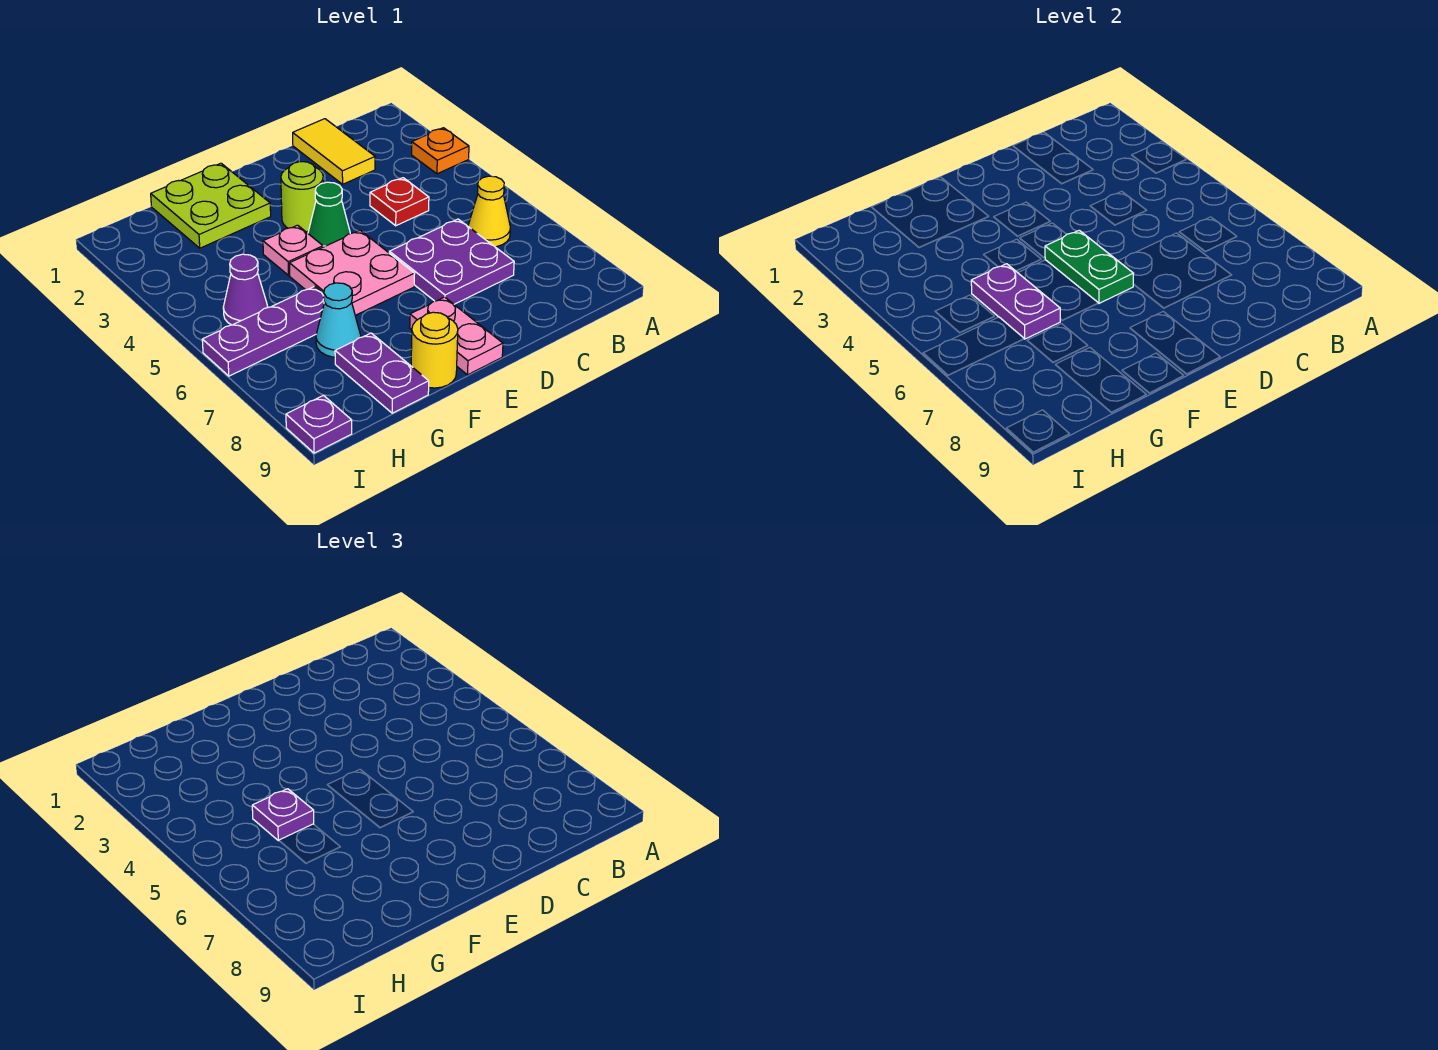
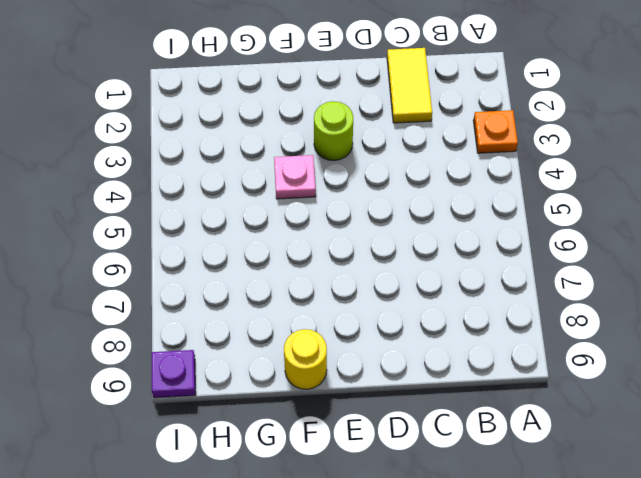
none -> yellow cone B6 level 1
none -> red plate C4 level 1
none -> purple plate C6:D7 level 1

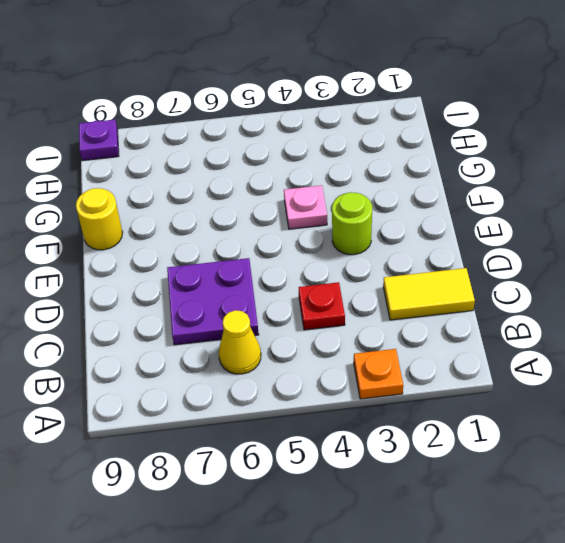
none -> green cone E4 level 1
none -> pink plate E5:F6 level 1
none -> pink plate E8:E9 level 1

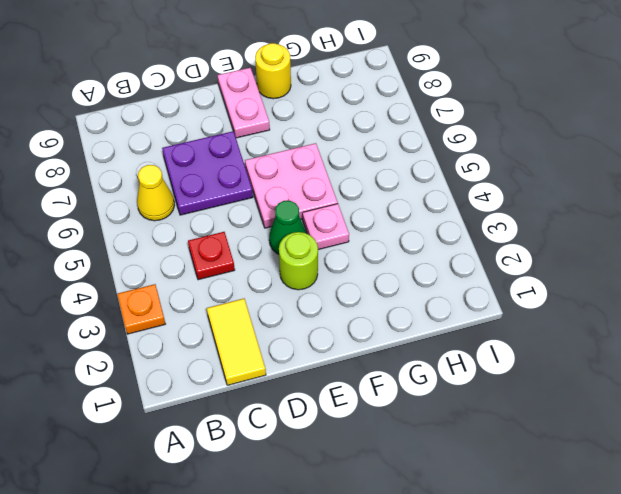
none -> lime plate F1:G2 level 1
none -> purple plate G6:I6 level 1
none -> cyan cone G7 level 1

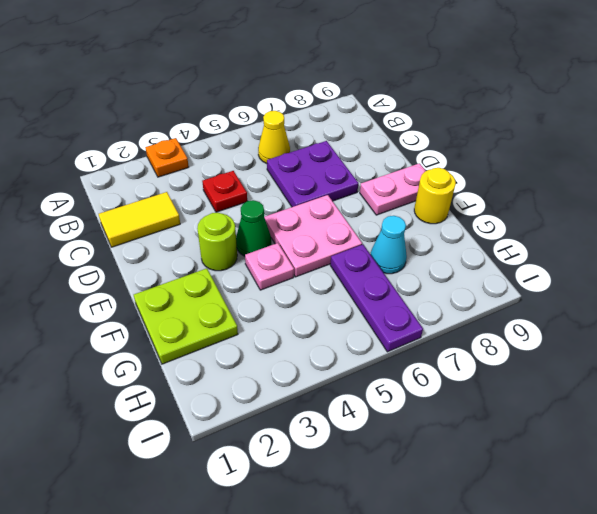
none -> purple plate G8:G9 level 1
none -> purple cone H5 level 1
none -> purple plate I9 level 1

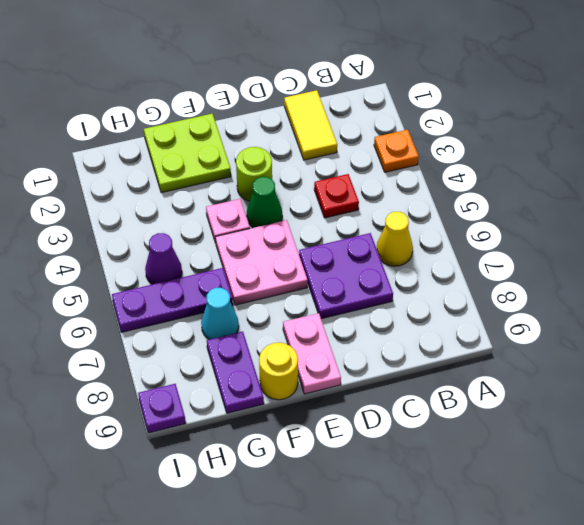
none -> green plate E5:E6 level 2
none -> purple plate G5:G6 level 2
none -> purple plate G5 level 3

